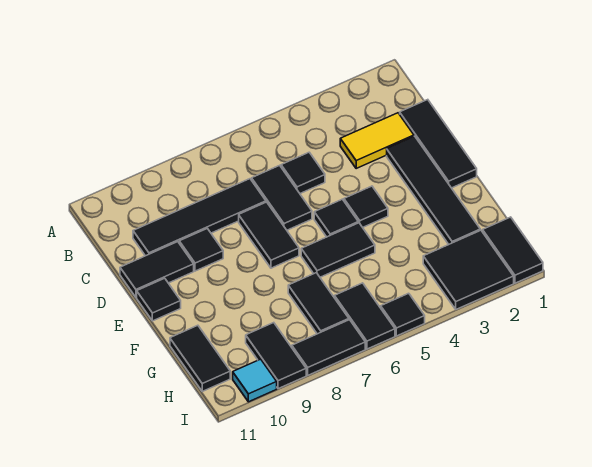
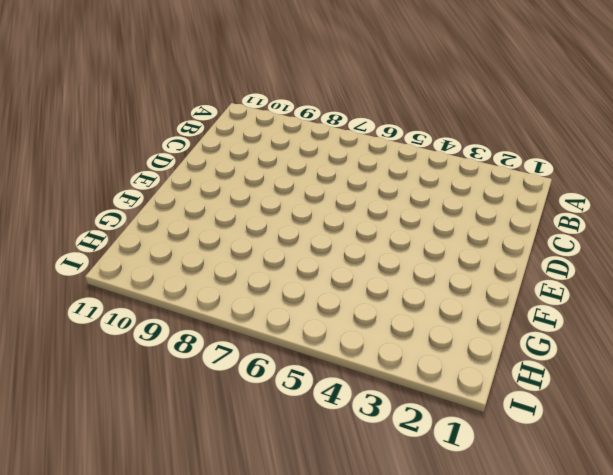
none -> black tile C1:E1 level 1
none -> yellow tile C2:C3 level 1
none -> black tile C5 level 1

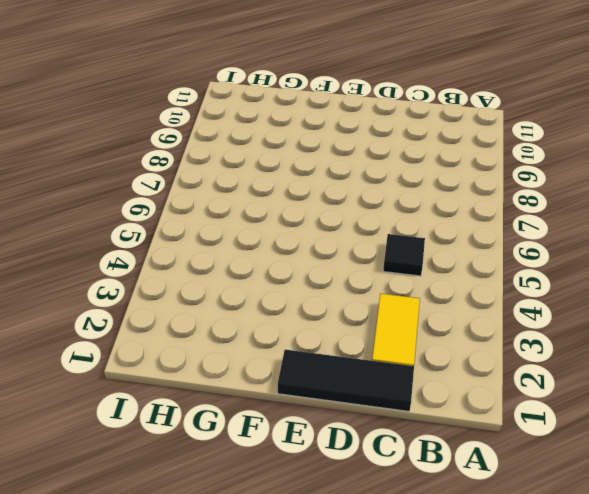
none -> black tile C6:D6 level 1
none -> black tile C7:C10 level 1
none -> black tile D2:G2 level 1

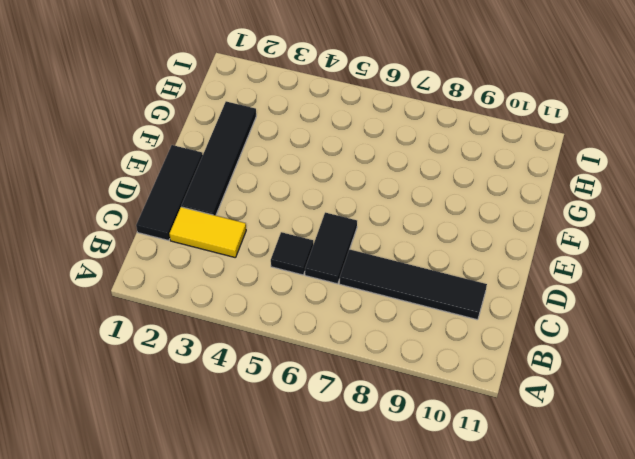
none -> black tile D7:E7 level 1
none -> black tile D9 level 1
none -> black tile D10:D11 level 1

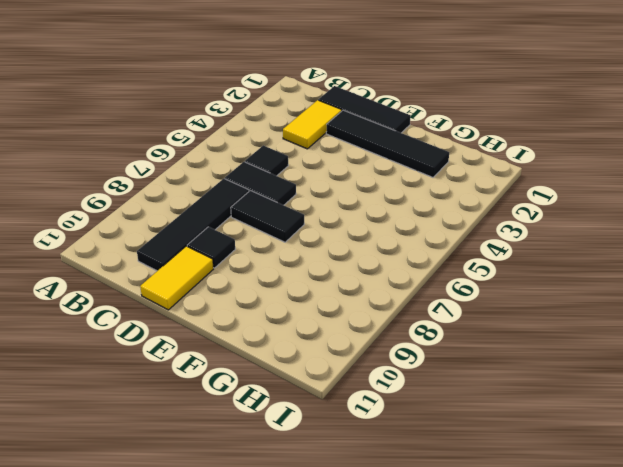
yellow tile D10:D11 level 1 -> black tile D10:D11 level 1
none -> black tile E4 level 1
none -> black tile E5 level 1
none -> black tile E11 level 1

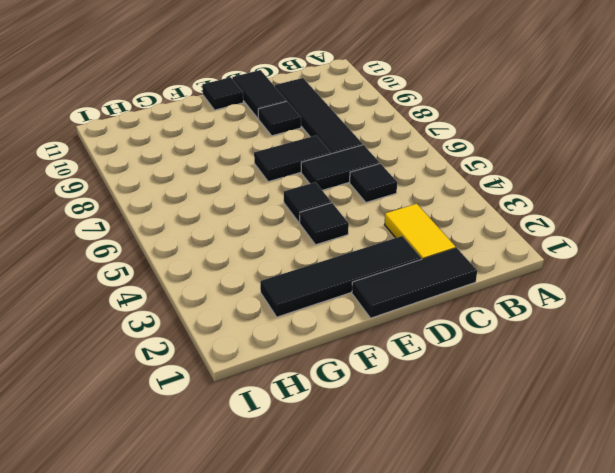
none -> black tile F5:F6 level 1
none -> black tile G7:H7 level 1
none -> black tile G11:H11 level 1

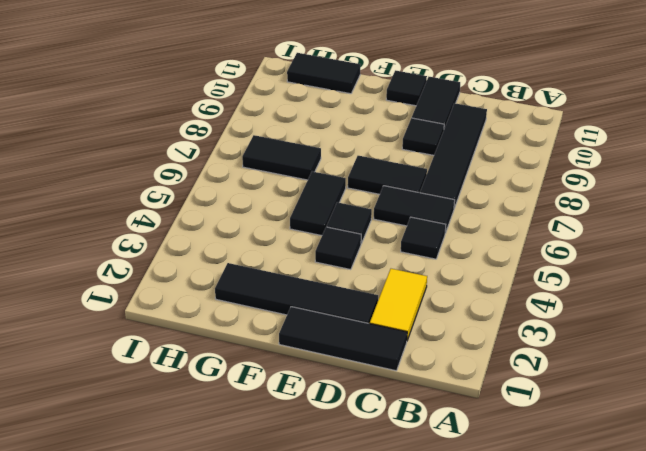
none -> black tile H1:I1 level 1
none -> black tile H2:I3 level 1
none -> black tile H6:I6 level 1

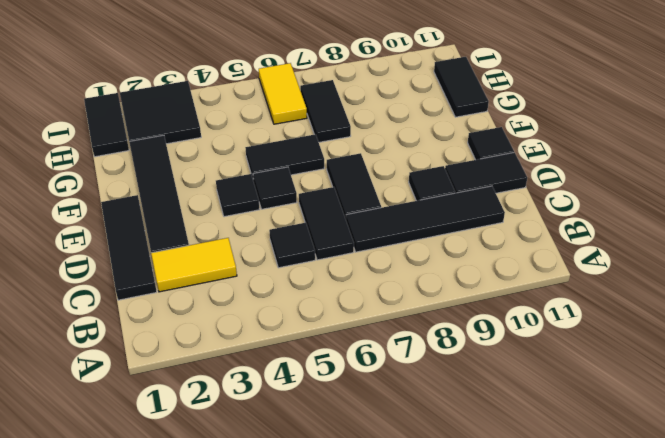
yellow tile H6:I6 level 1 -> black tile H6:I6 level 1
none -> black tile H9:I9 level 1
none -> black tile I5 level 1
none -> black tile I7:I8 level 1

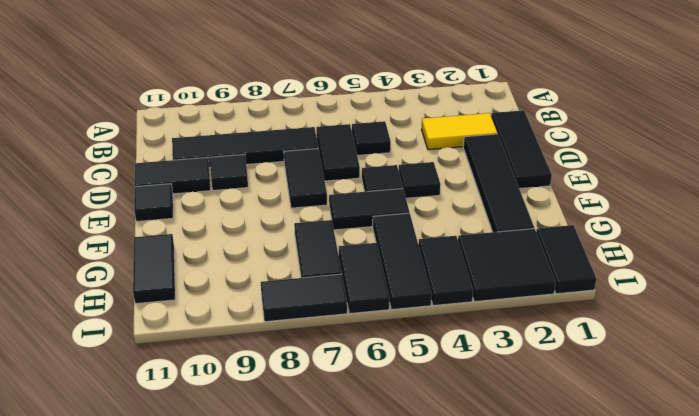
black tile G5:I5 level 1 -> black tile I5 level 1
black tile H4:I4 level 1 -> black tile H9:I9 level 1
none -> cyan tile I10 level 1

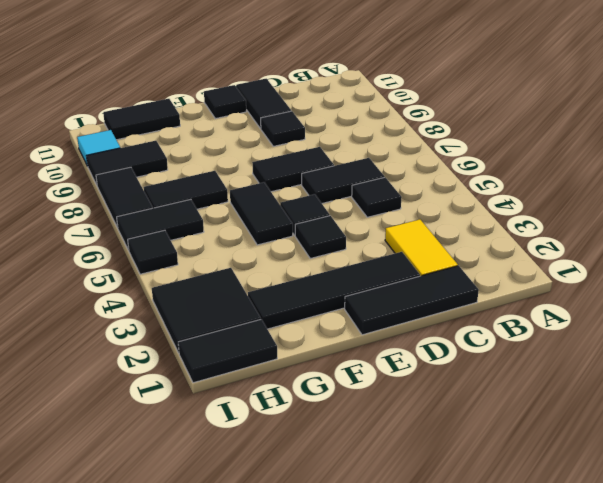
none -> black tile C7:C10 level 1

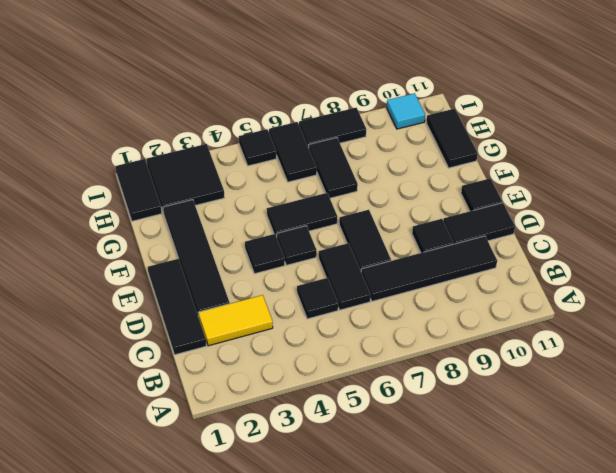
none -> black tile H9:I9 level 1

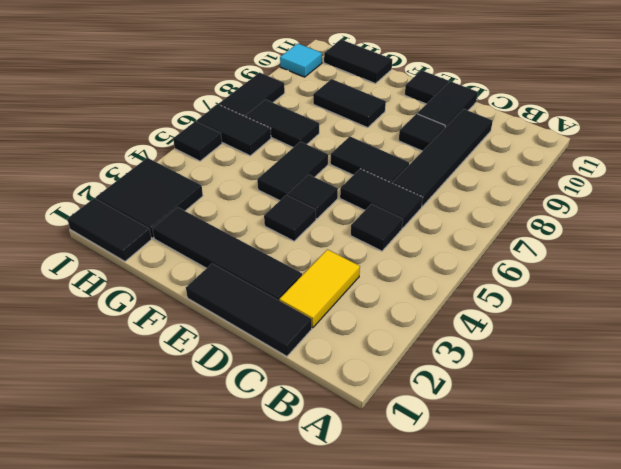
black tile F9:G9 level 1 -> black tile H9:I9 level 1

